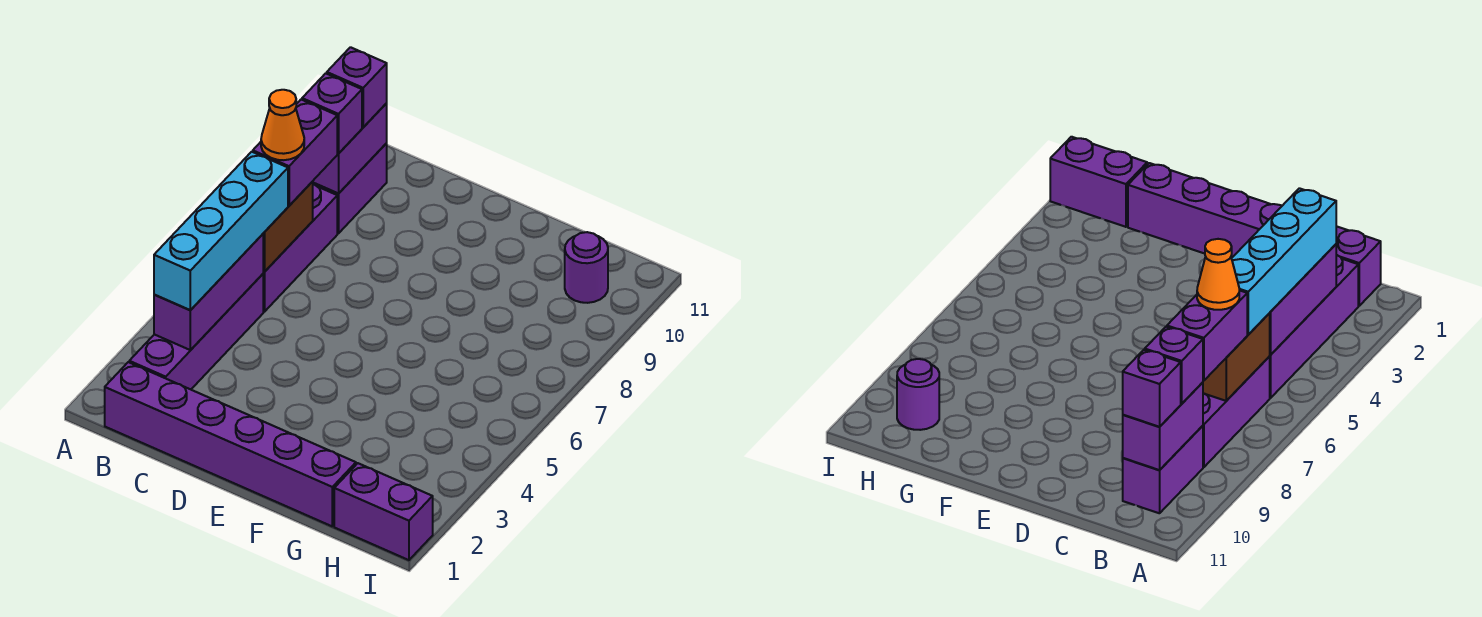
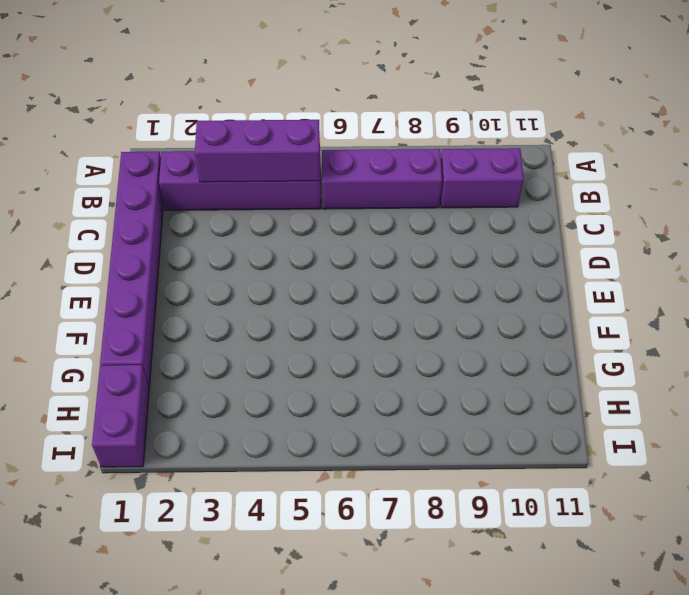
none -> purple round brick H10 level 1
none -> brown brick B6:B7 level 2
none -> purple brick B9:B10 level 2

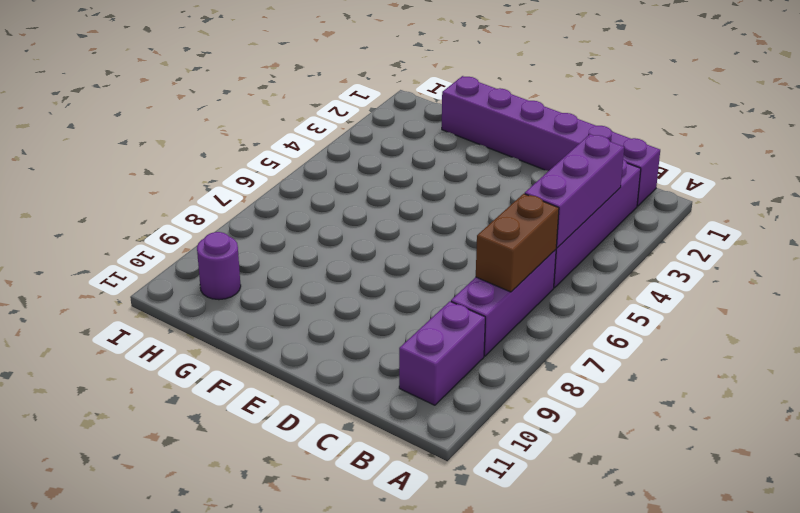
none -> purple brick H1:I1 level 1
none -> purple brick B9:B10 level 2
none -> cyan brick B3:B6 level 3

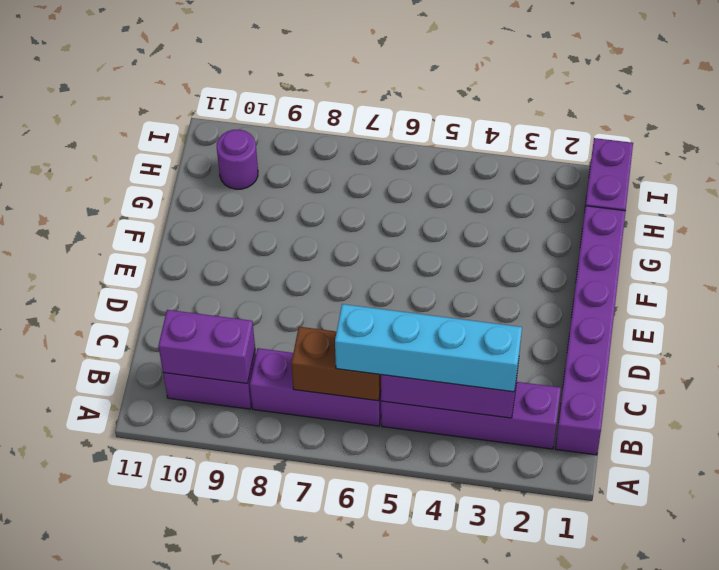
none -> purple brick B7:B8 level 3
none -> purple brick B9 level 3
none -> purple brick B10 level 3

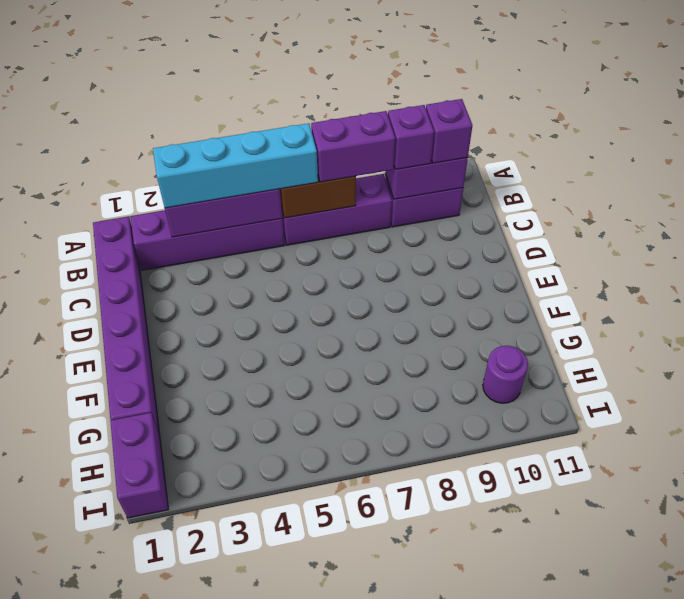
none -> orange cone B7 level 4

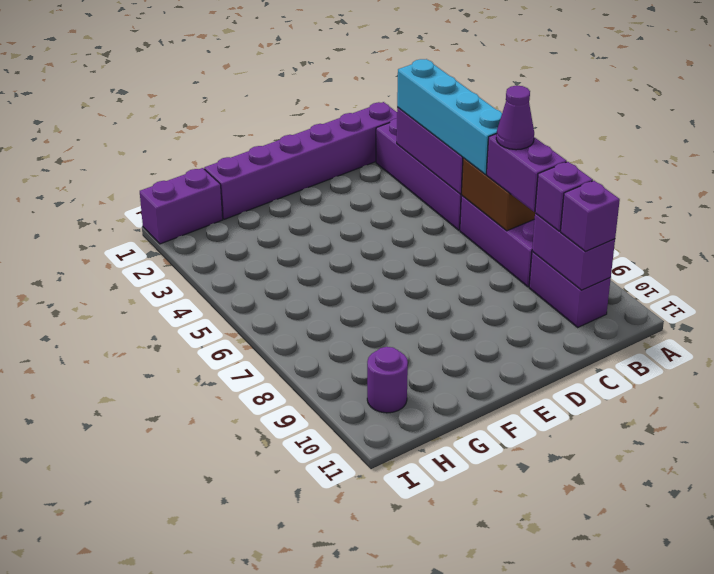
purple cone B7 level 4 -> orange cone B7 level 4

